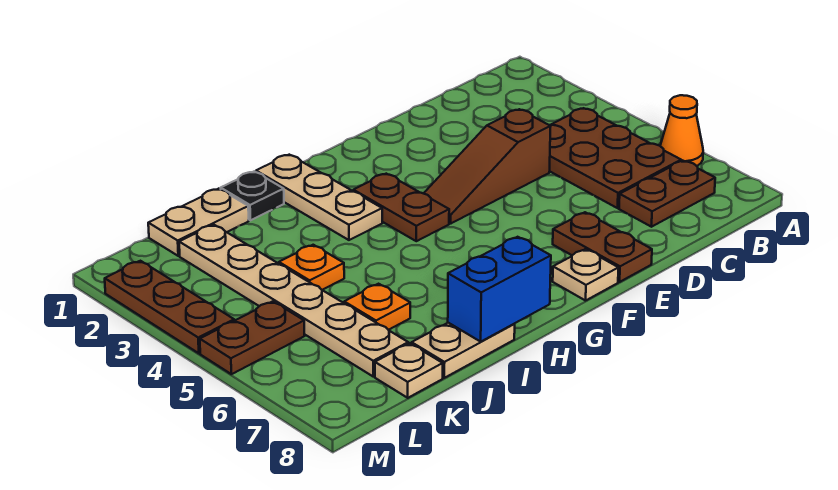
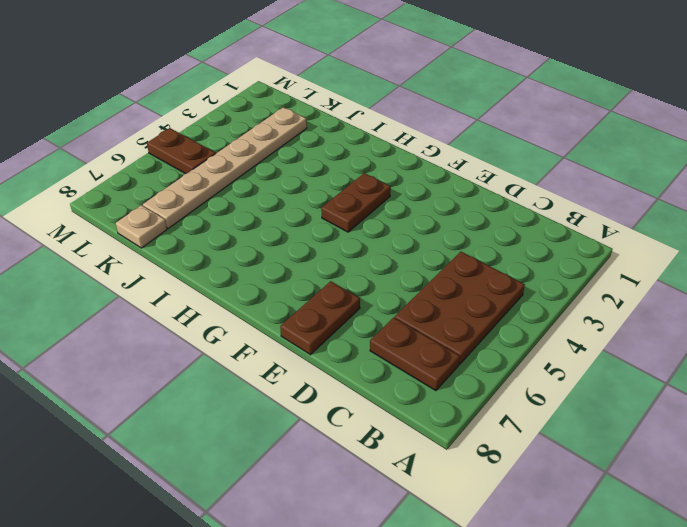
none -> orange cone A6 level 1
none -> brown slope D4:F4 level 1 top D
none -> tan plate F8 level 1

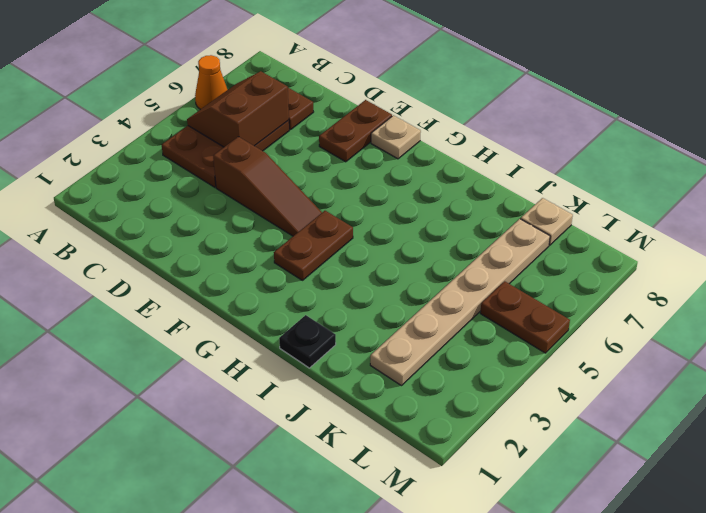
brown slope B5:C6 level 2 top C -> none
none -> tan plate H1:H3 level 1
none -> tan plate I8:J8 level 1
none -> tan plate J1:K1 level 1

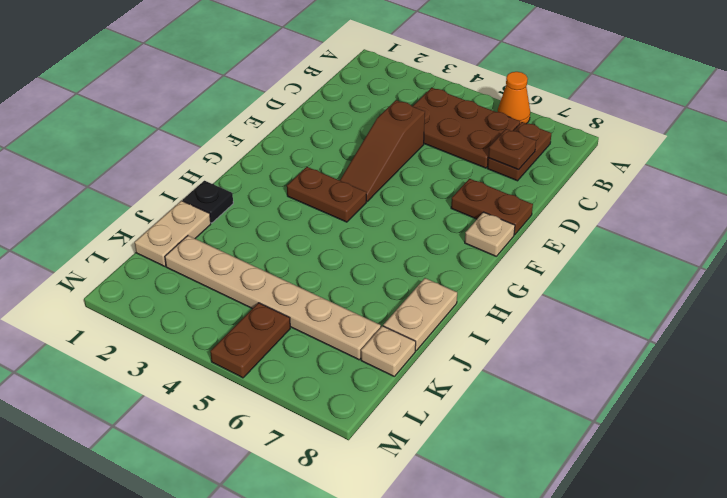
brown plate C7 level 2 -> none
none -> tan plate H1:H3 level 1
none -> orange plate J4 level 1
none -> orange plate J6 level 1

